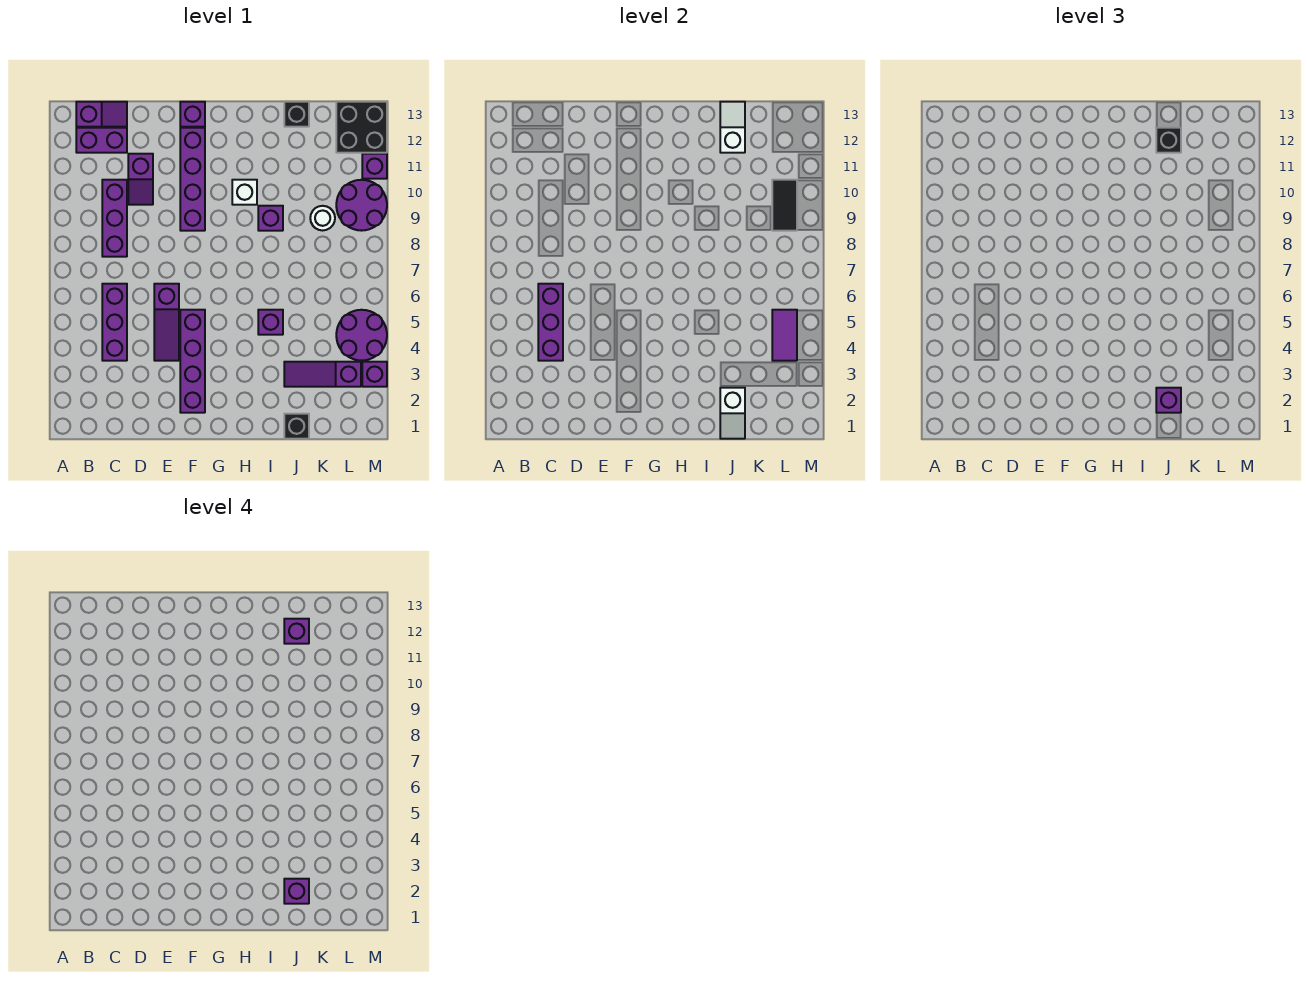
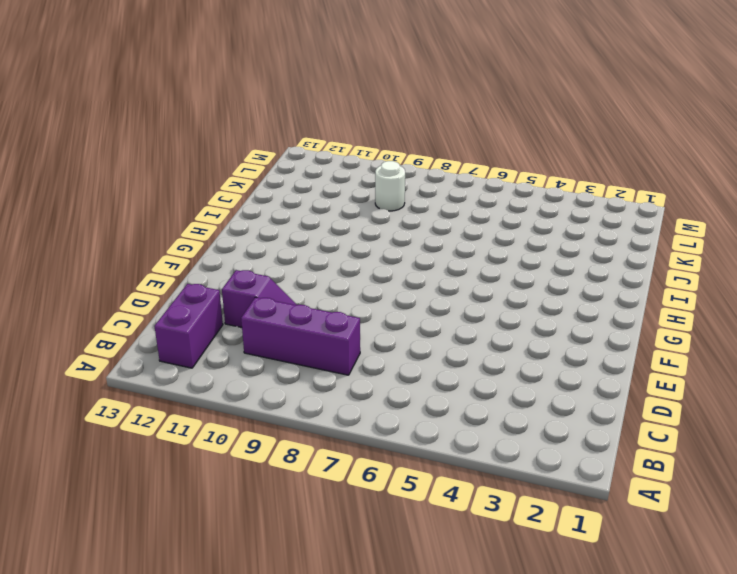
none -> purple slope B13:C13 level 1 top B
none -> purple brick C4:C6 level 1
none -> purple slope E4:E6 level 1 top 6
none -> purple brick F2:F5 level 1

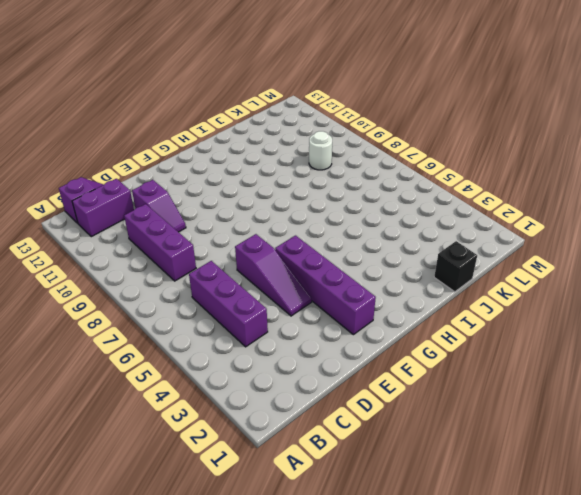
none -> purple brick F9:F12 level 1
none -> purple brick F13 level 1
none -> white brick H10 level 1
none -> purple brick I5 level 1

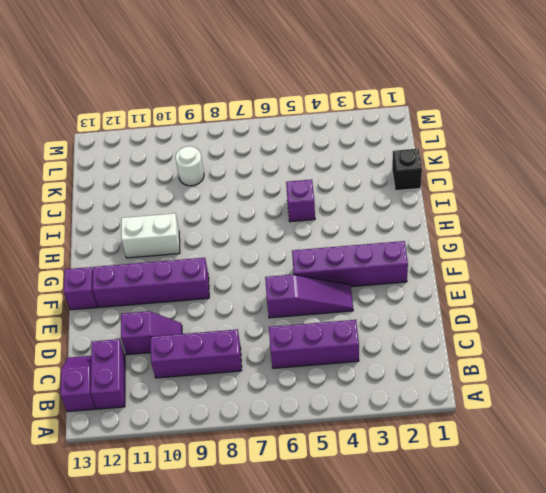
white brick H10:H11 level 1 -> white brick H10 level 1
none -> purple brick I9 level 1
none -> purple slope J3:L3 level 1 top L
none -> black brick J13 level 1
none -> purple round brick L4:M5 level 1

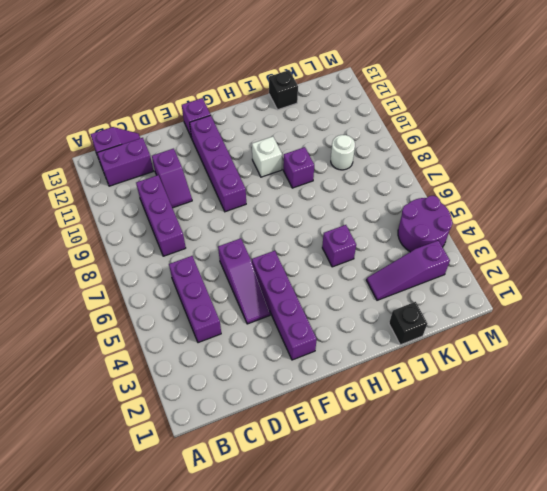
none -> purple round brick L9:M10 level 1
none -> black brick L12:M13 level 1
none -> purple brick M3 level 1
none -> purple brick M11 level 1

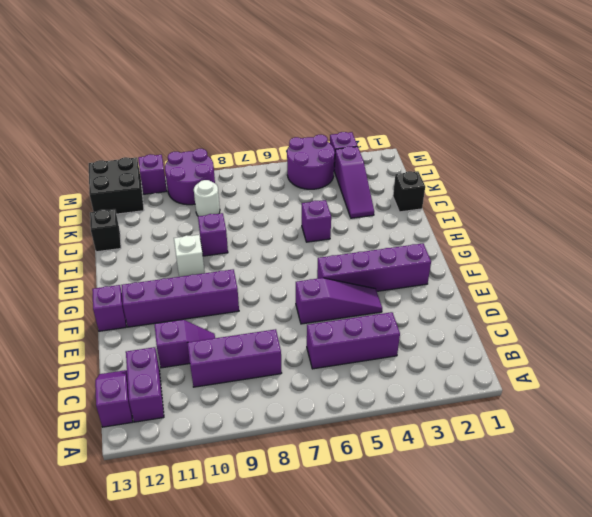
none -> purple brick C4:C6 level 2
none -> white slope J1:J2 level 2 top 2
none -> white slope J12:J13 level 2 top 12
none -> purple tile L4:L5 level 2

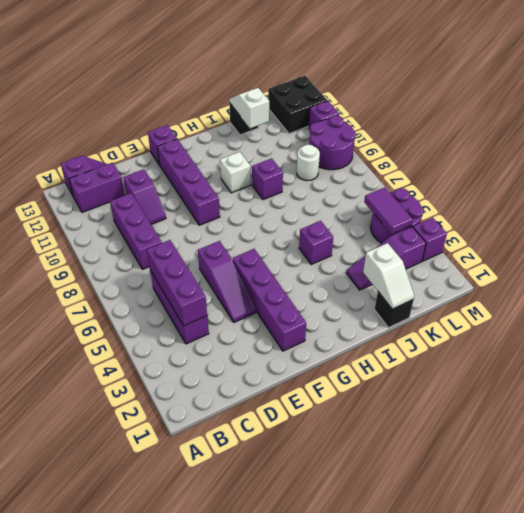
none -> black tile L9:L10 level 2
none -> purple brick J2 level 3
none -> black brick J12 level 3
none -> purple brick J2 level 4

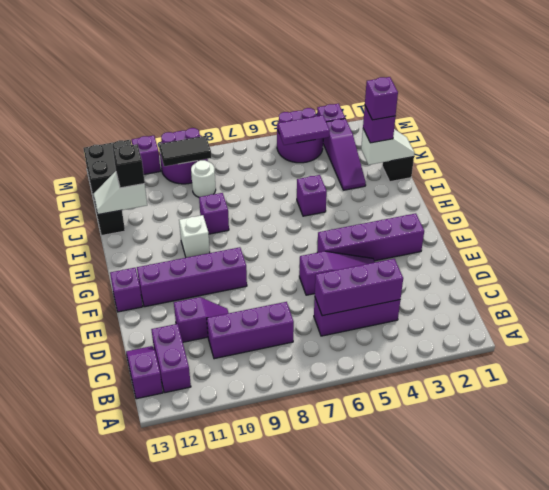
none -> purple brick J12 level 4

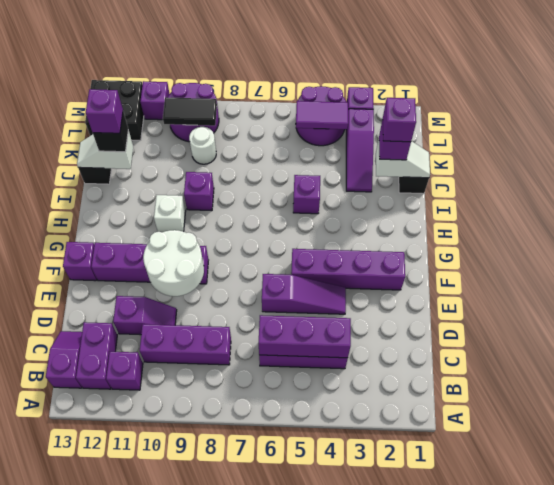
purple brick B11 level 1 -> none
white round brick E9:F10 level 2 -> none

